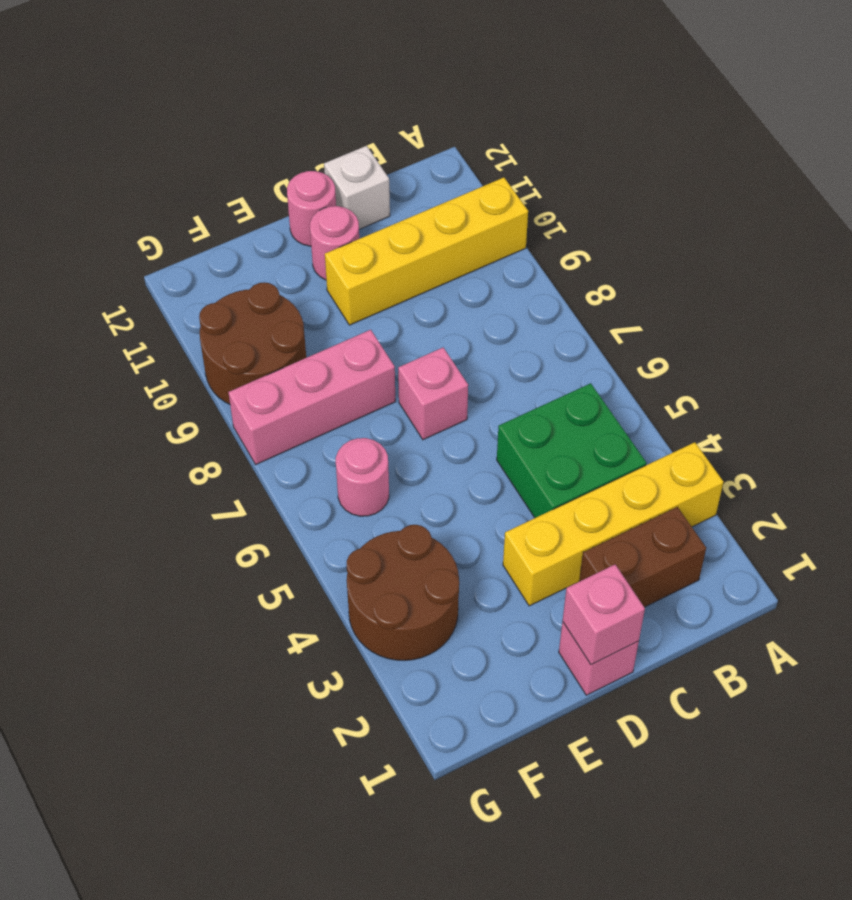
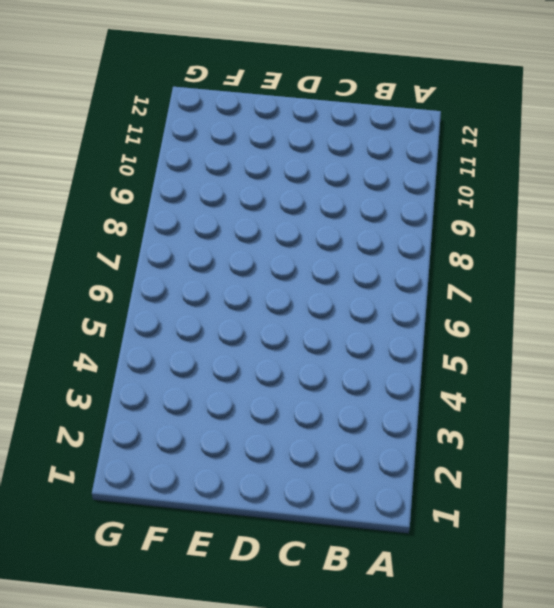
none -> yellow brick A3:D3 level 1
none -> yellow brick A10:D10 level 1
none -> brown brick B2:C2 level 1

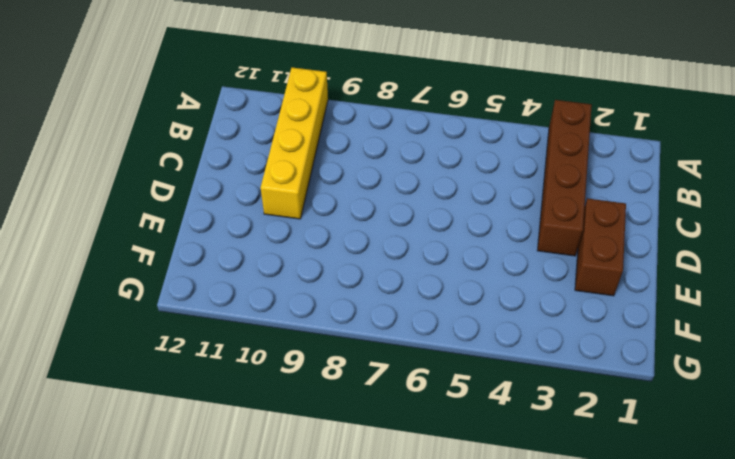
brown brick A3:D3 level 1 -> yellow brick A3:D3 level 1
brown brick D2:E2 level 1 -> brown brick B2:C2 level 1
none -> green brick B4:C5 level 1
none -> white brick C12 level 1
none -> pink brick D1 level 1

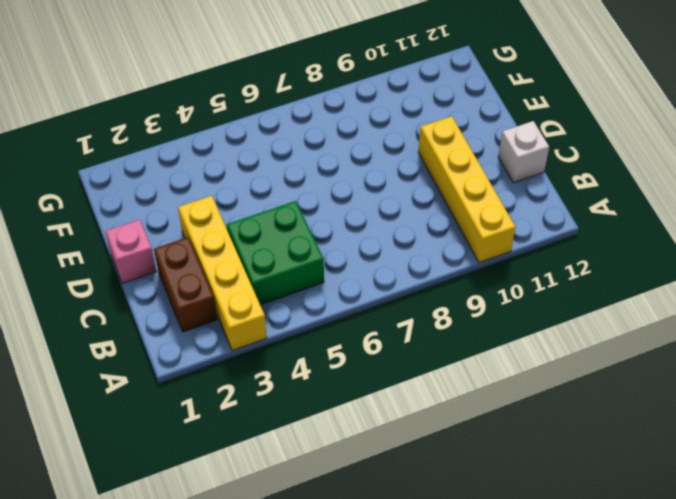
none -> pink brick D7 level 1
none -> pink round brick D11 level 1
none -> pink round brick D12 level 1

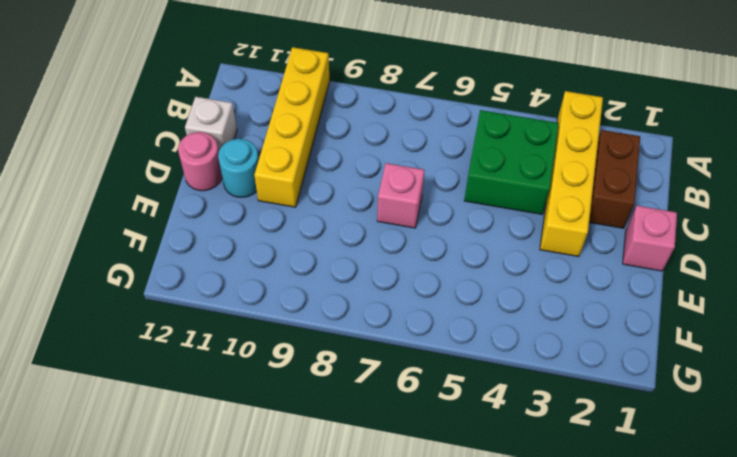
cyan round brick D11 level 1 -> pink round brick D11 level 1
none -> pink brick E8:G8 level 1
none -> brown round brick F3:G4 level 1
none -> pink round brick F6 level 1

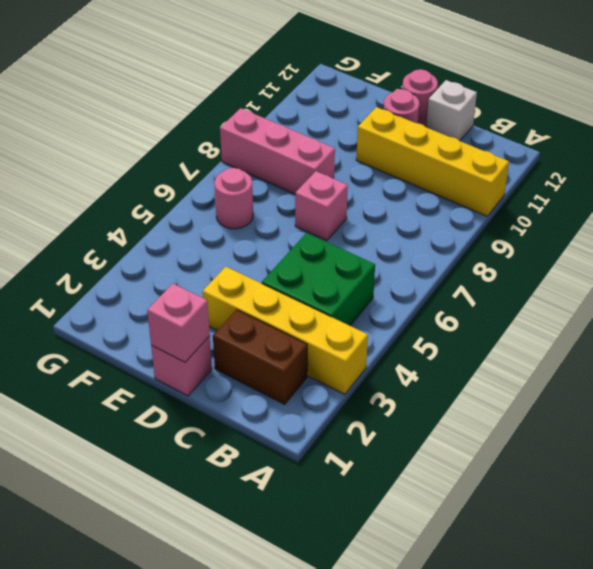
none -> brown round brick F3:G4 level 1
none -> brown round brick F9:G10 level 1

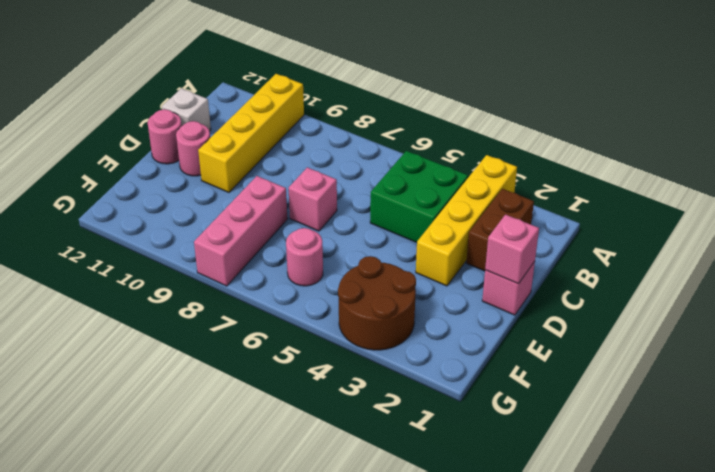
none -> brown round brick F9:G10 level 1

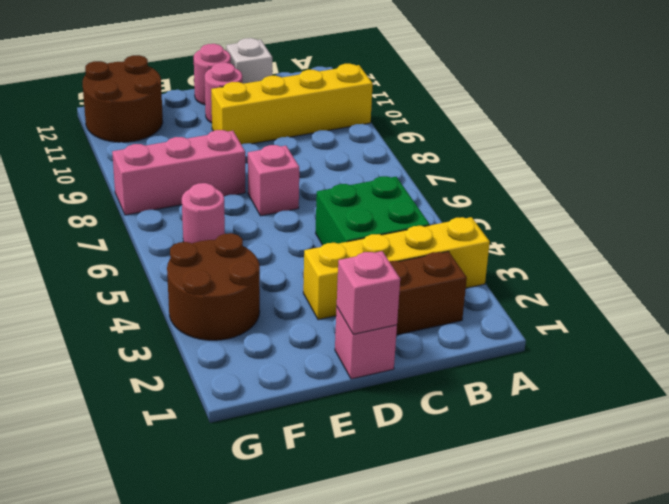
brown round brick F11:G12 level 1 -> brown round brick F9:G10 level 1

